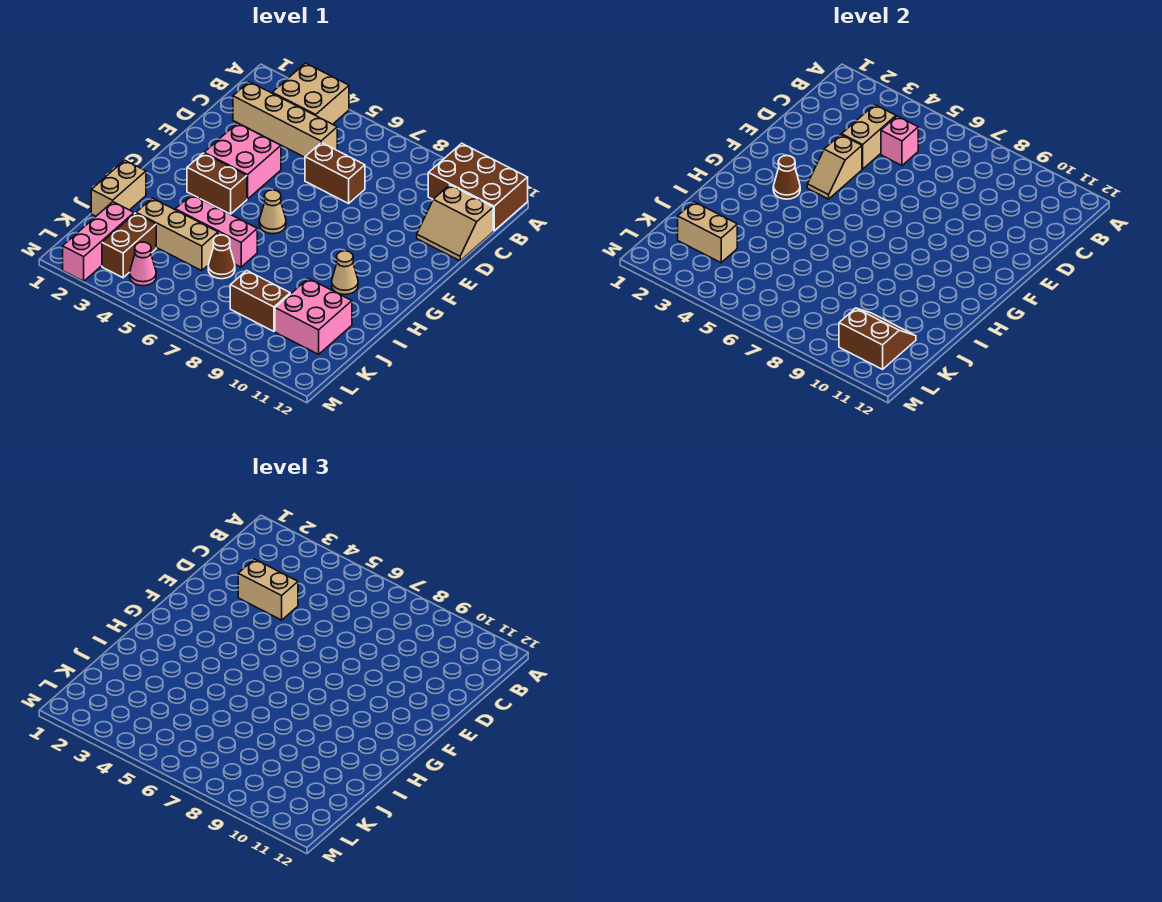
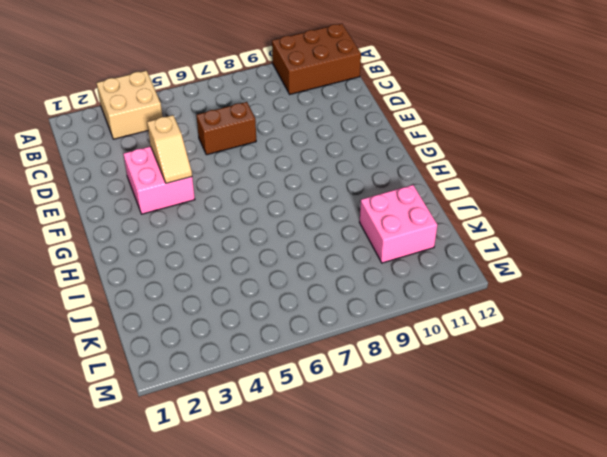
none -> tan brick C2:C5 level 1
none -> tan slope C11:D12 level 1 top C
none -> brown brick G3:G4 level 1

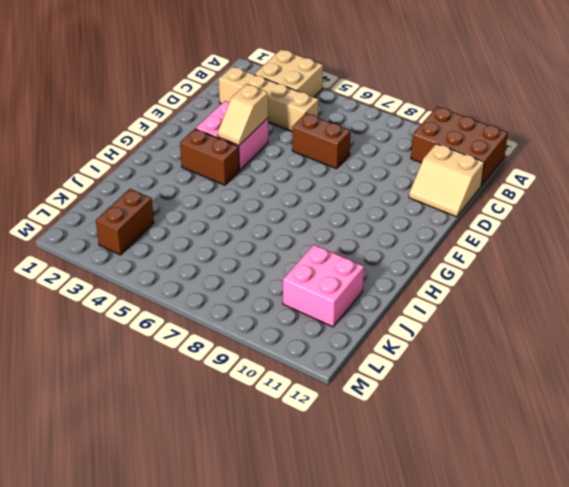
none -> tan cone G6 level 1
none -> tan cone H10 level 1
none -> tan brick I1:J1 level 1

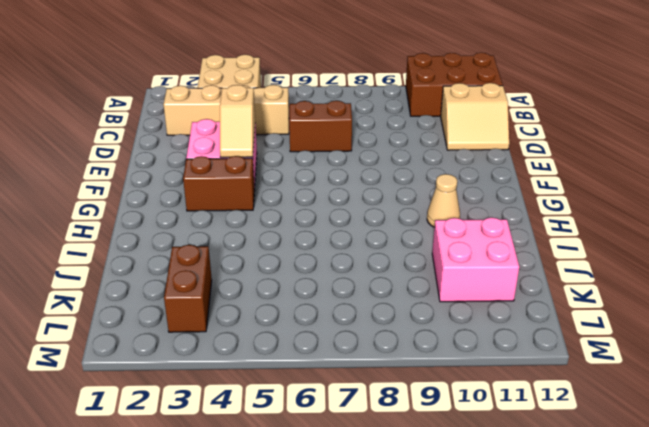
none -> tan cone G6 level 1
none -> tan brick I1:J1 level 1
none -> pink brick I4:I6 level 1

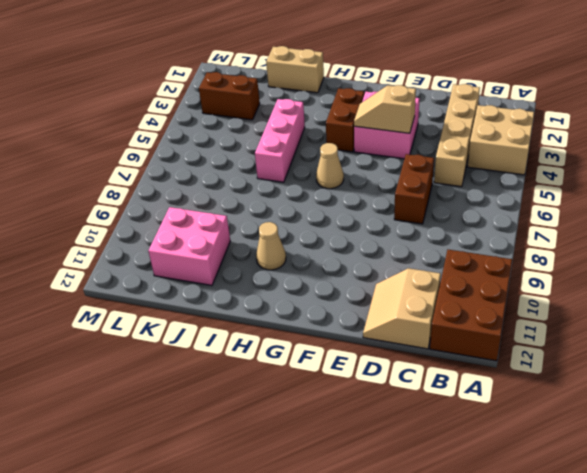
none -> tan brick J3:J5 level 1
none -> brown cone J6 level 1
none -> pink brick K2:M2 level 1

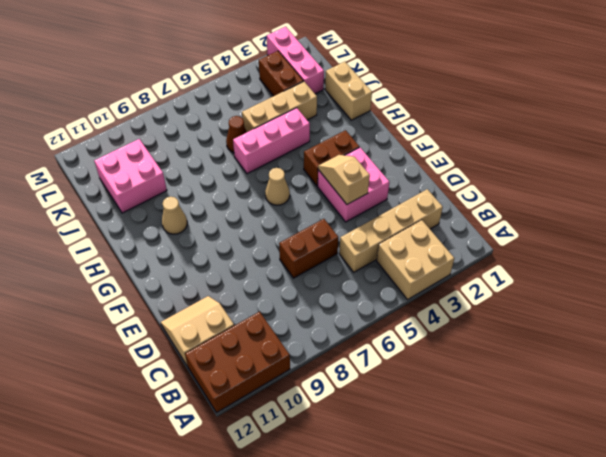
none -> brown brick K8:K9 level 1
none -> pink cone L4 level 1
none -> tan brick C4:D4 level 2

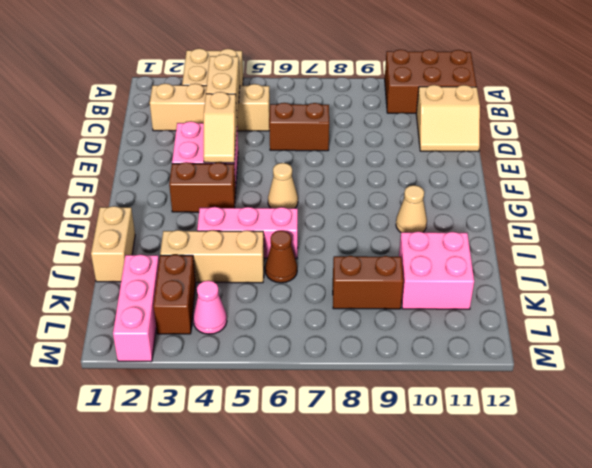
none -> pink brick C5 level 2
none -> brown cone G3 level 2
none -> tan brick K2:K3 level 2

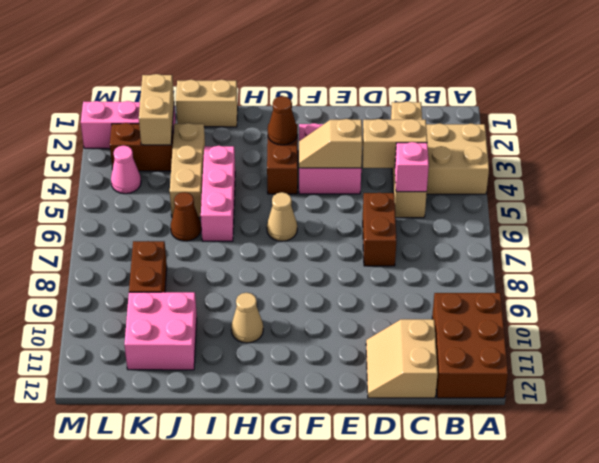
none -> brown slope K10:L11 level 2 top L
none -> tan brick D3:D4 level 3

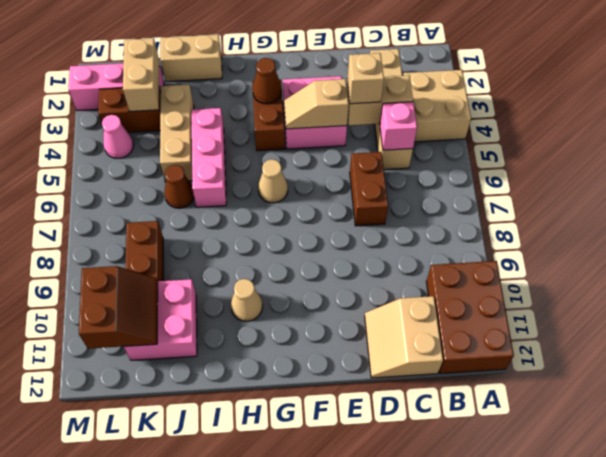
tan brick D4 level 3 -> tan brick D3:D4 level 3

